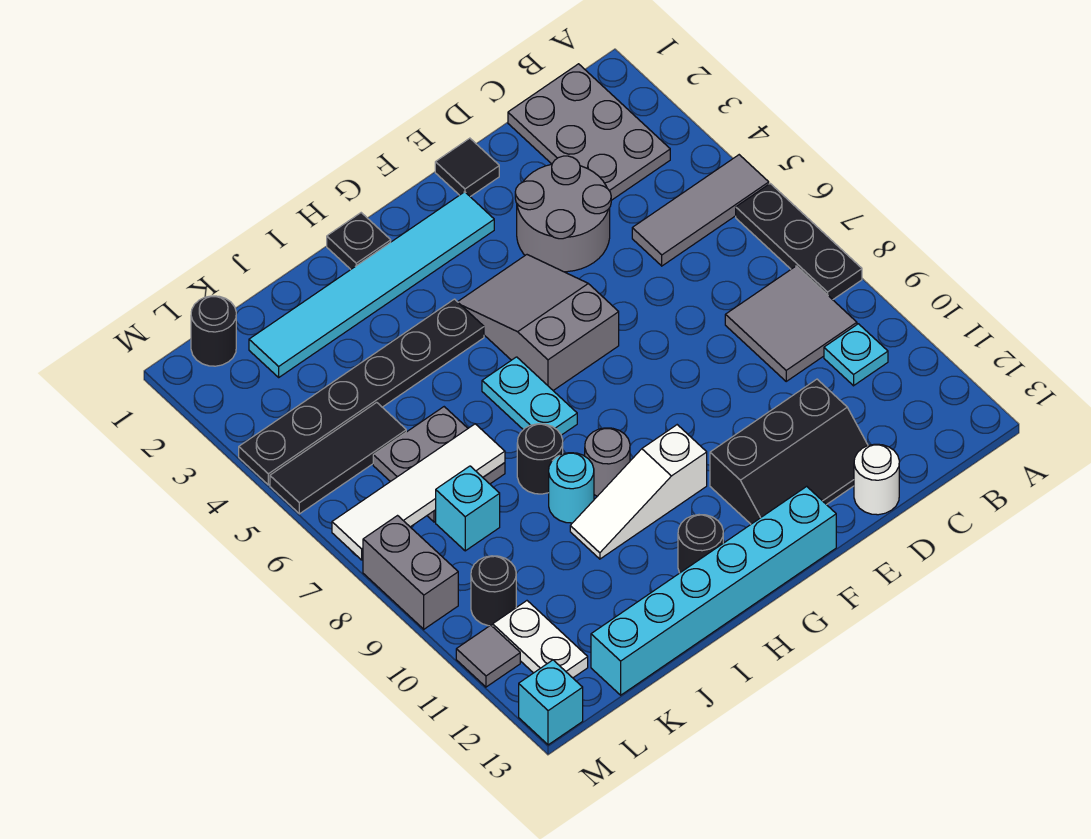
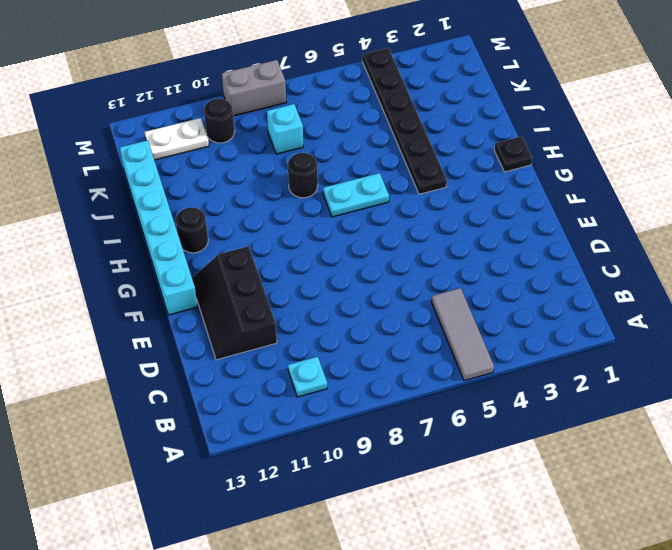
none -> black plate A6:A8 level 1
none -> grey plate B1:C3 level 1
none -> grey tile B8:C9 level 1
none -> grey round brick D3:E4 level 1

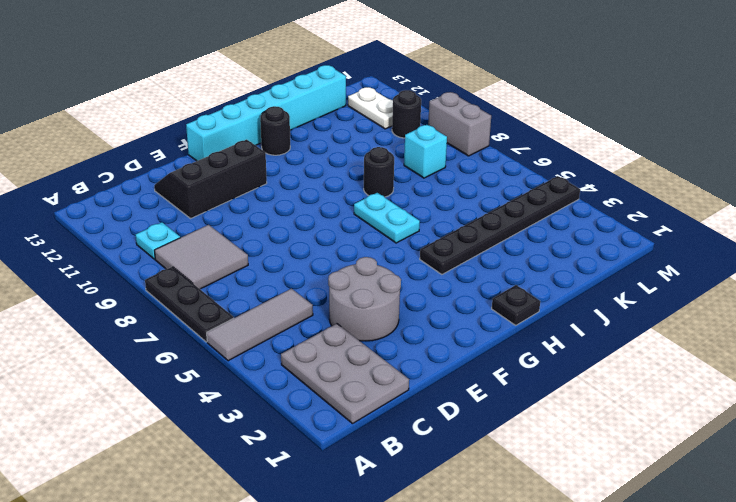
none -> white round brick D13 level 1
none -> black tile E1 level 1
none -> cyan tile F2:K2 level 1
none -> grey slope F4:G6 level 1 top 6

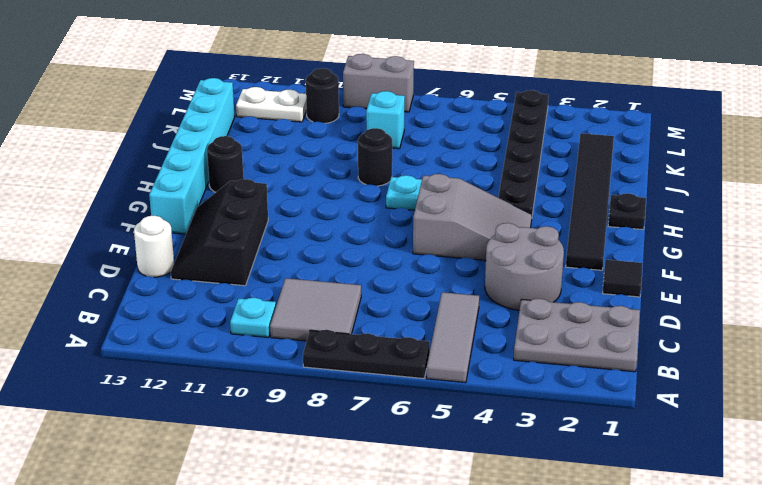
black tile F2:K2 level 1 -> cyan tile F2:K2 level 1
none -> white slope G10:I10 level 1 top G
none -> grey round brick H9 level 1
none -> cyan round brick I9 level 1
none -> grey plate J6:K7 level 1

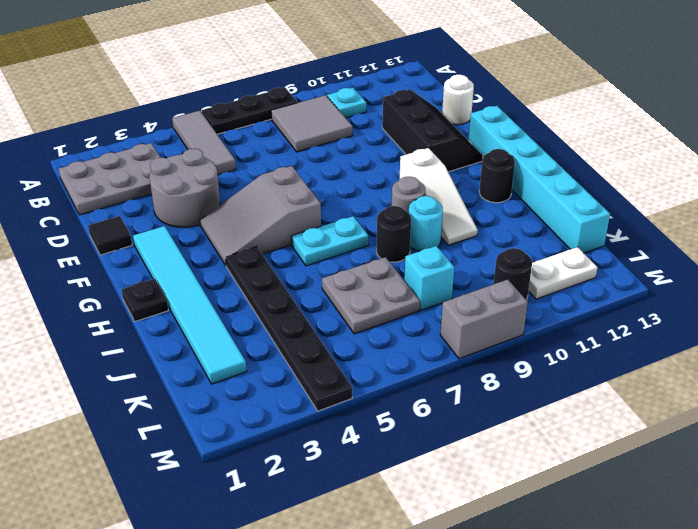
none -> black tile K5:M5 level 1
none -> black round brick L1 level 1
none -> grey tile M11 level 1
none -> cyan brick M13 level 1

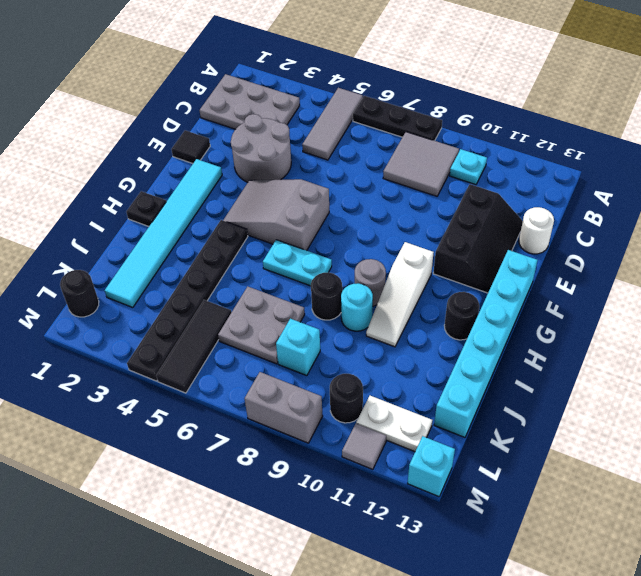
none -> white tile J7:M7 level 2

